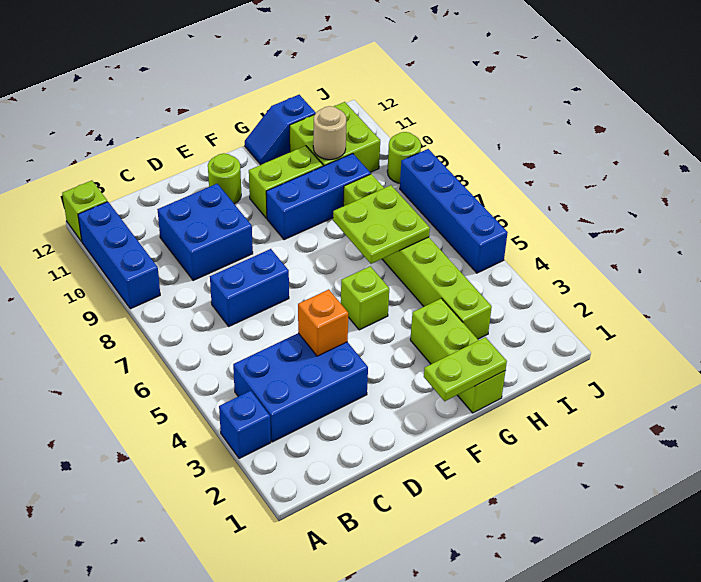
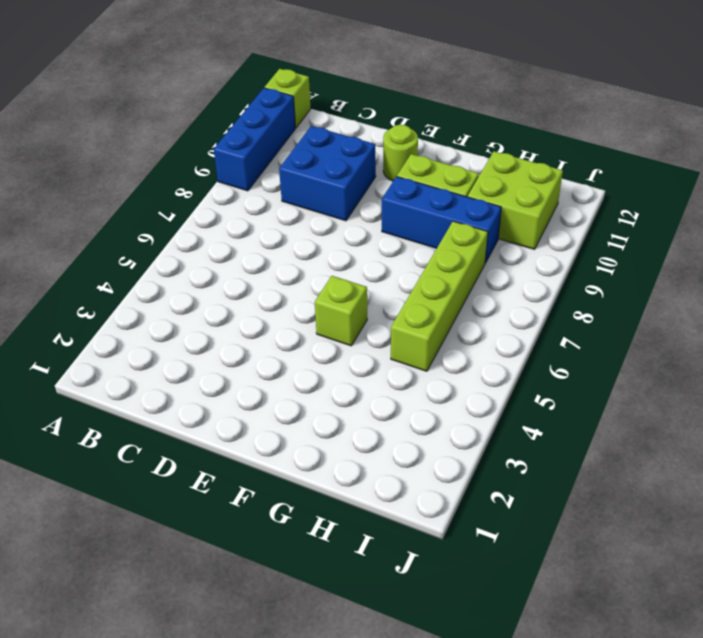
lime brick H5:H8 level 1 -> lime brick H3:H8 level 1
none -> blue brick A3 level 1
none -> blue brick B3:D4 level 1
none -> blue brick C7:D7 level 1

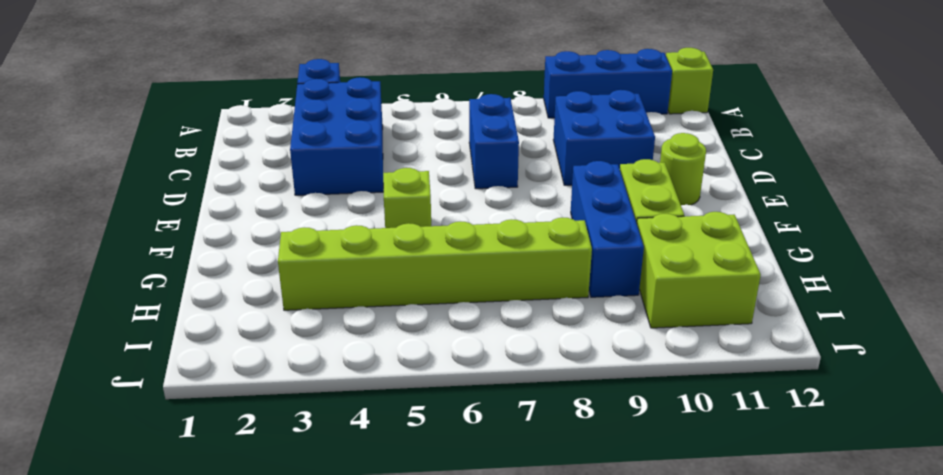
none -> lime brick G1:G3 level 1
none -> blue slope G12:H12 level 1 top H
none -> blue brick J5:J8 level 1

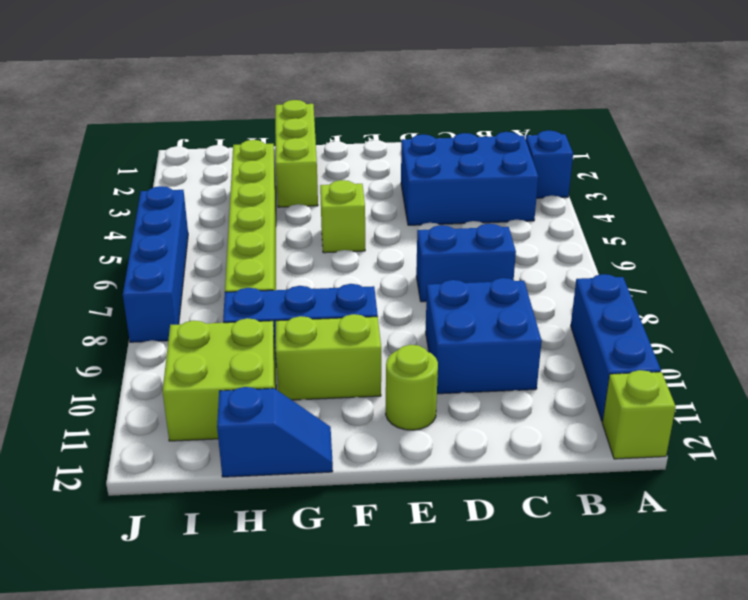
none -> lime round brick J9 level 1
none -> orange brick D4 level 2
none -> lime plate F1:G1 level 2

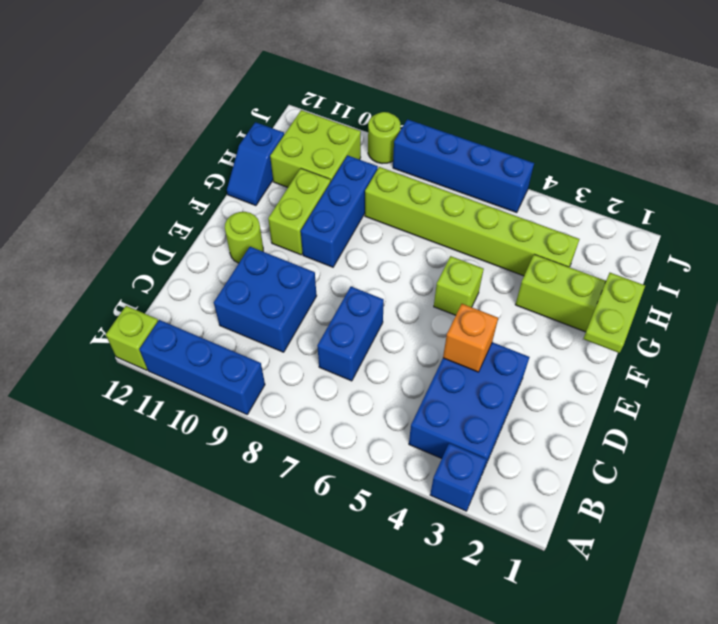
none -> lime plate G6:H7 level 2
none -> tan round brick H10 level 2

